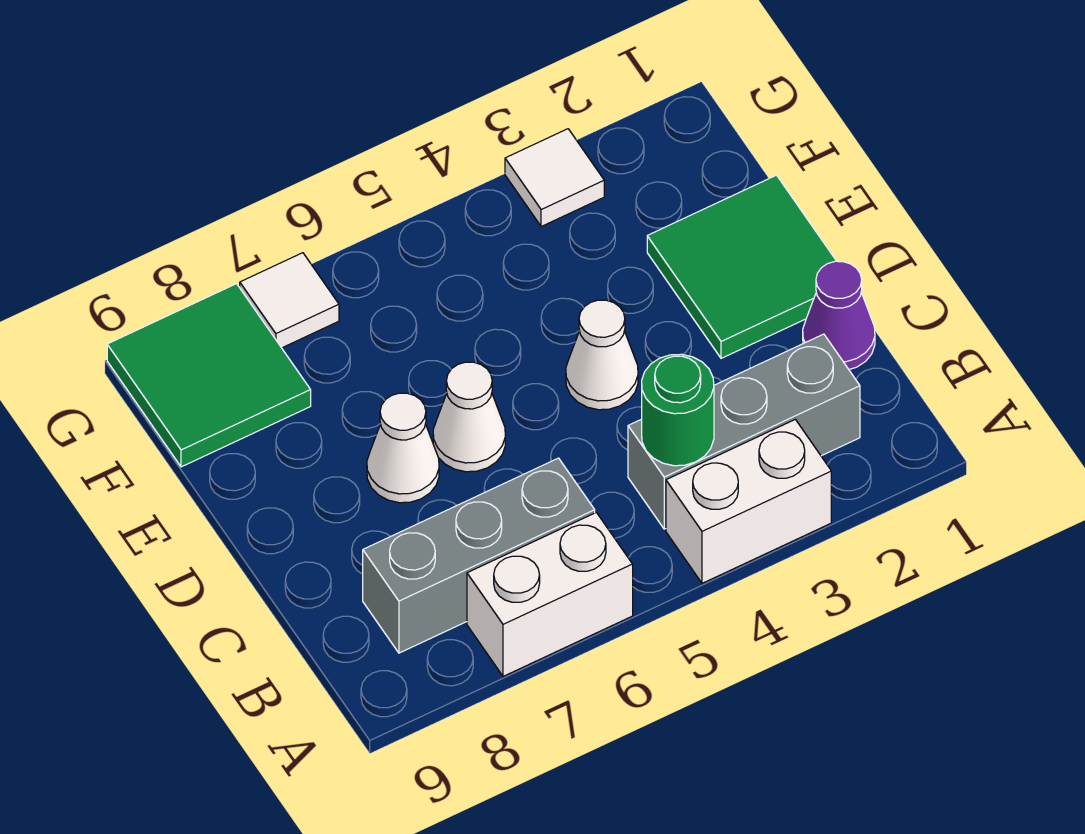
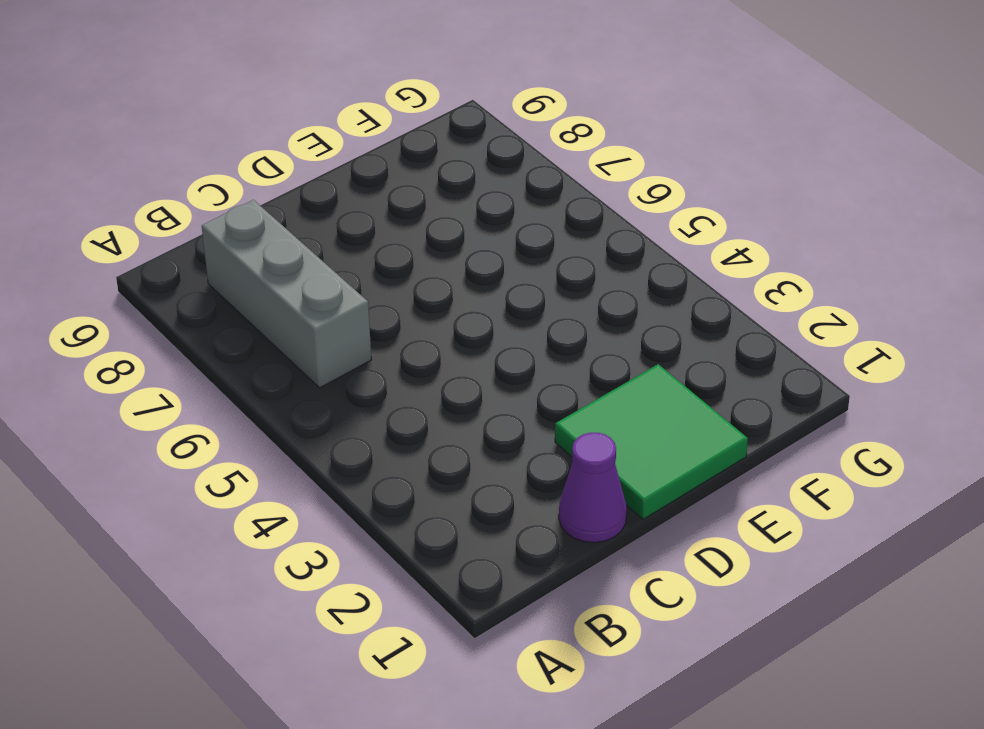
none -> white brick A3:A4 level 1
none -> white brick A6:A7 level 1
none -> grey brick B2:B4 level 1

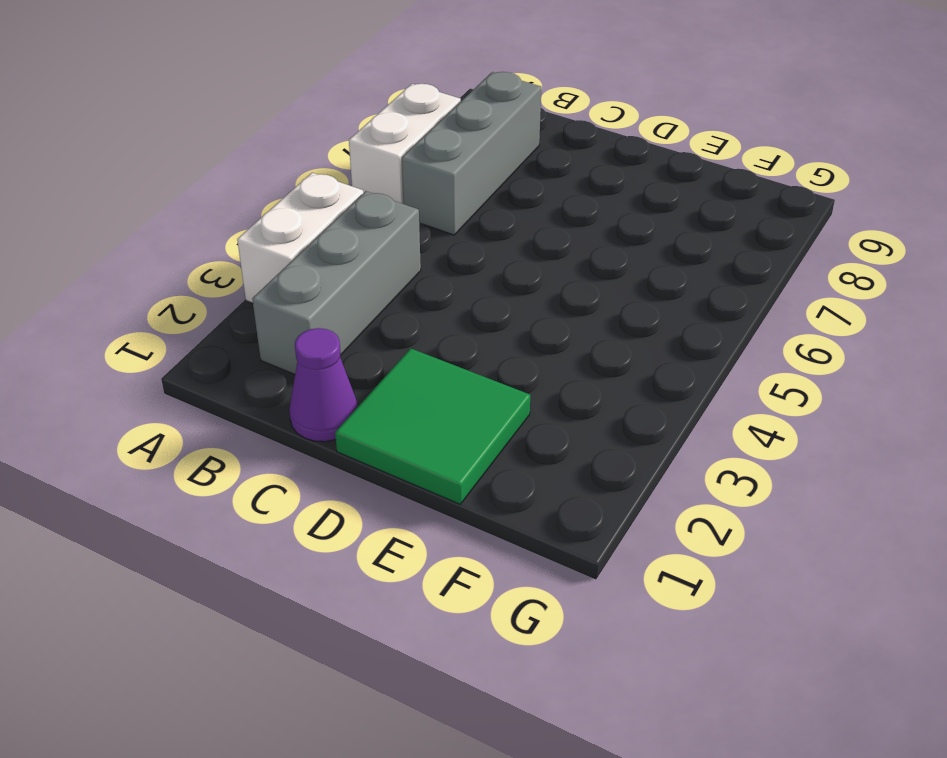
none -> white cone D4 level 1
none -> white cone D6 level 1
none -> white cone D7 level 1

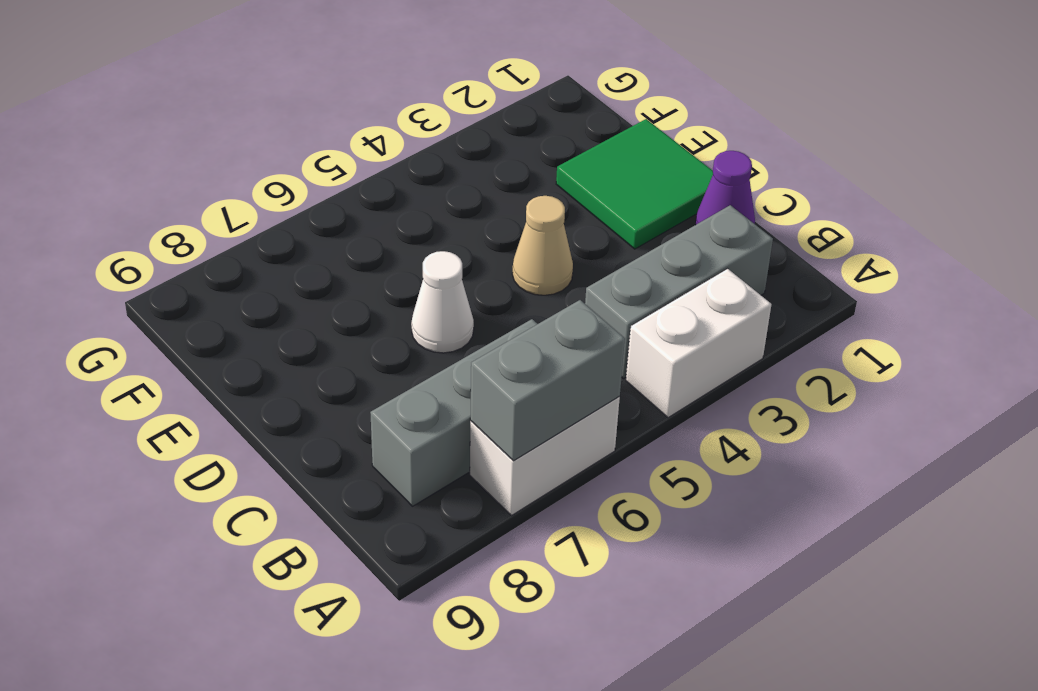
grey brick A6:A7 level 2 -> none
tan cone D4 level 1 -> white cone D4 level 1
none -> white cone D7 level 1
none -> green tile F8:G9 level 1
none -> white tile G3 level 1

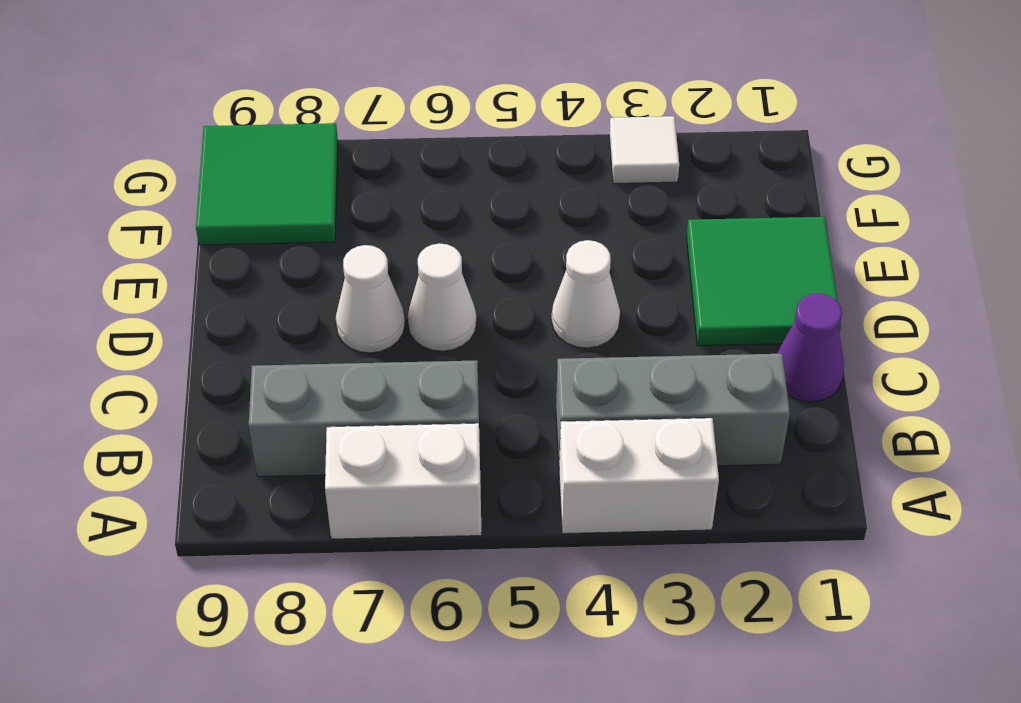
none -> white tile G7 level 1
none -> green round brick B4 level 2

